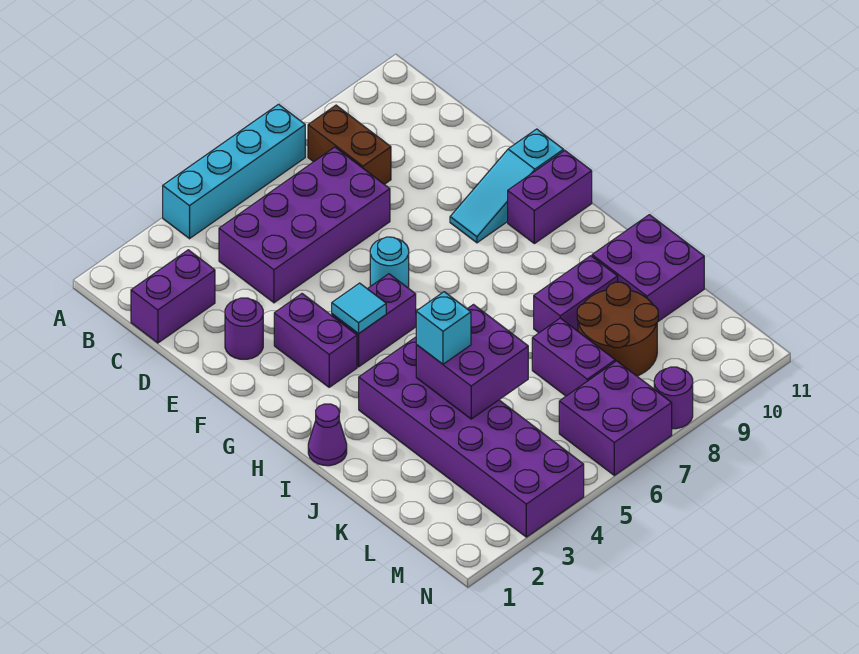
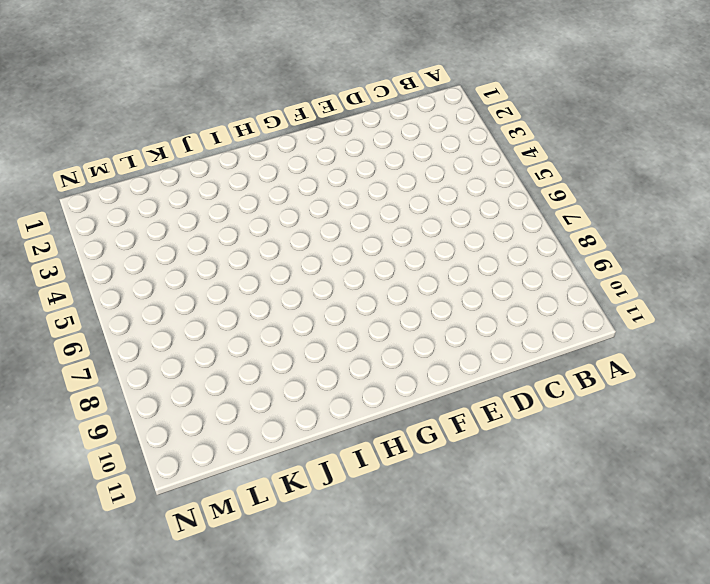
none -> cyan brick A4:A7 level 1
none -> brown brick B8:C8 level 1
none -> purple brick C1:C2 level 1

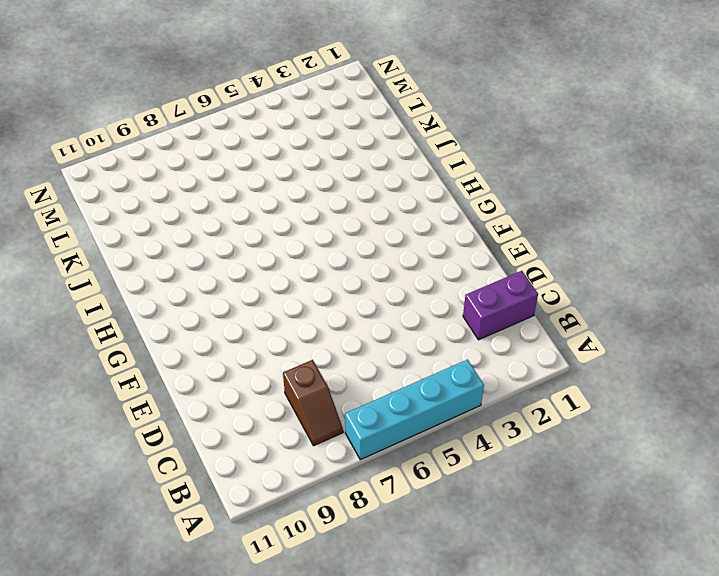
brown slope B8:C8 level 1 top C -> brown brick B8:C8 level 1
none -> purple brick C4:D7 level 1
none -> purple round brick E2 level 1
none -> purple brick F3:G3 level 1

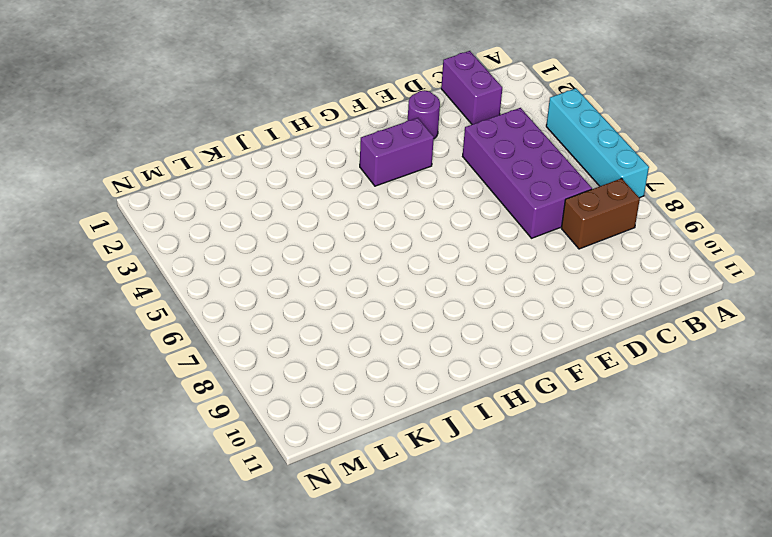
none -> cyan round brick F6 level 1
none -> cyan slope F9:F11 level 1 top 11
none -> purple brick G4:G5 level 1

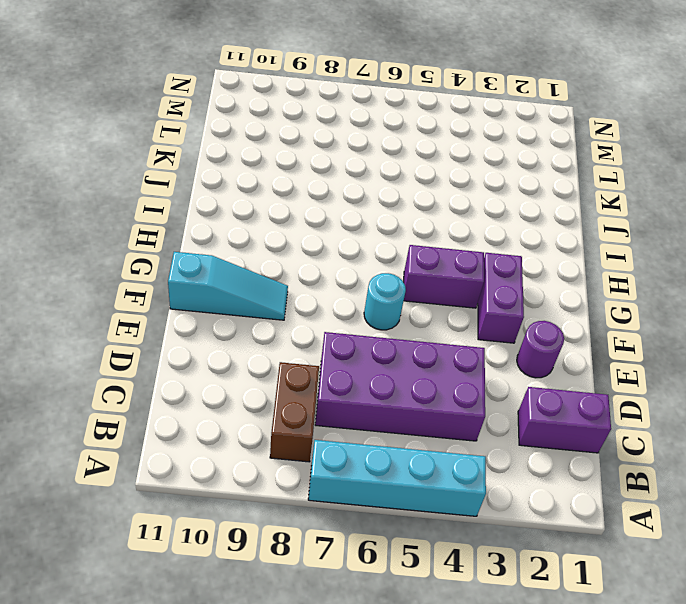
none -> purple brick G10:G11 level 1
none -> purple cone I1 level 1
none -> purple brick I3:N4 level 1

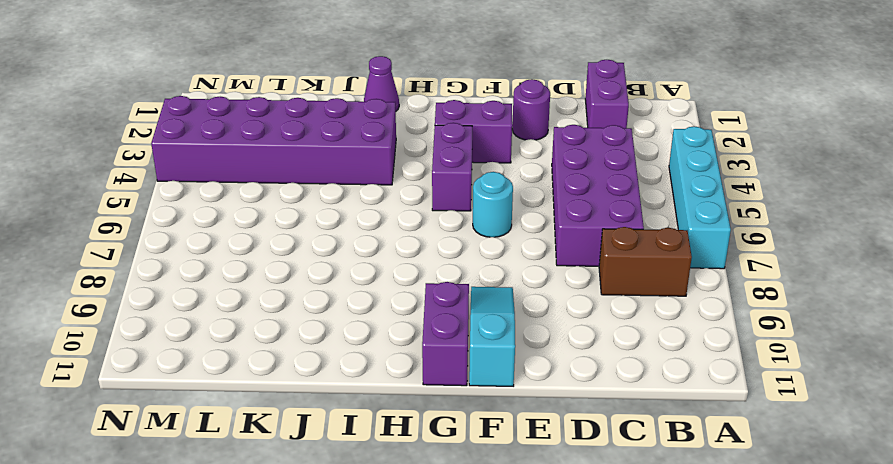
none -> purple brick J8:J9 level 1
none -> purple brick J10:K11 level 1
none -> purple brick K7:L7 level 1

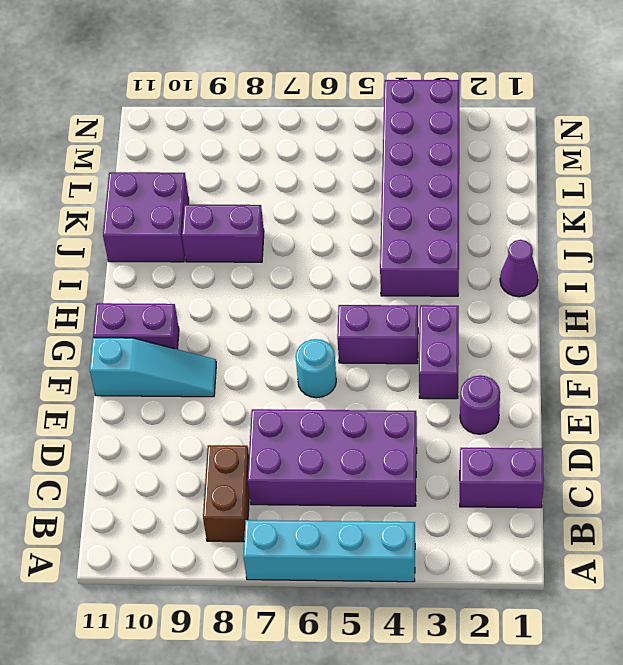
none -> purple brick K7:L7 level 1
none -> brown round brick K8:L9 level 1
none -> purple brick M6:N7 level 1

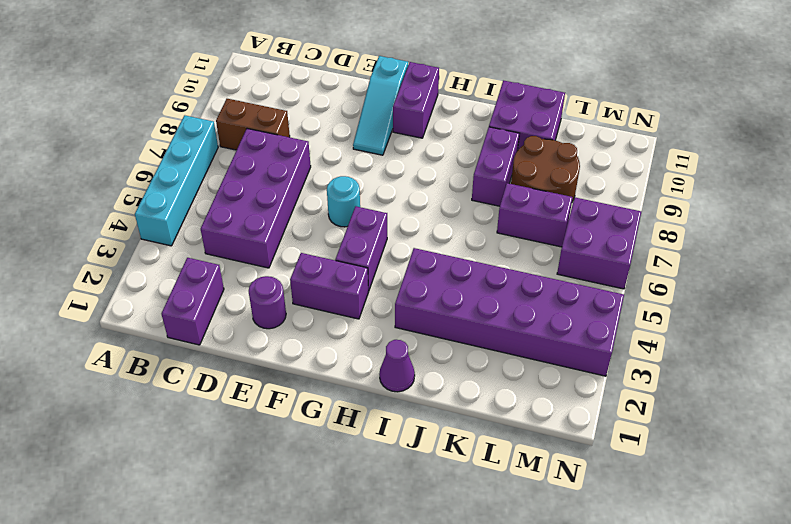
none -> purple round brick N8 level 1
none -> cyan tile G4 level 2
none -> purple brick J4:K5 level 2

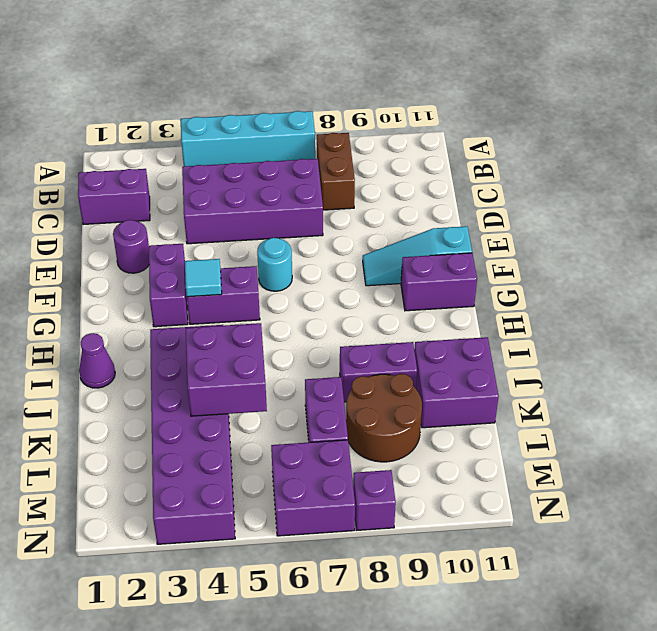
purple brick N8 level 1 -> purple round brick N8 level 1
none -> cyan brick J4 level 3

